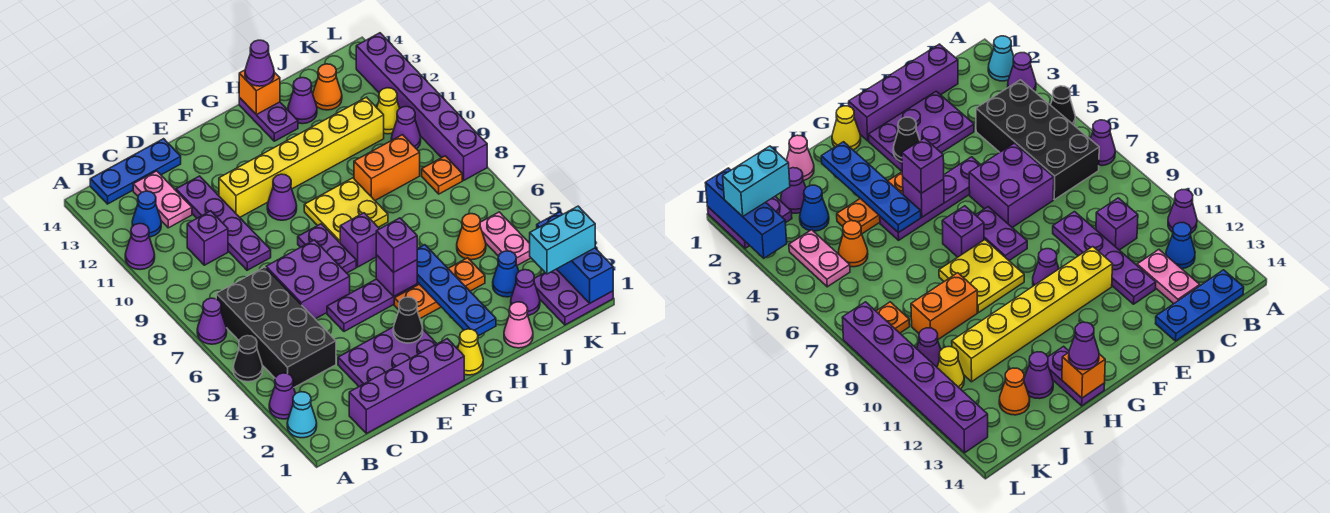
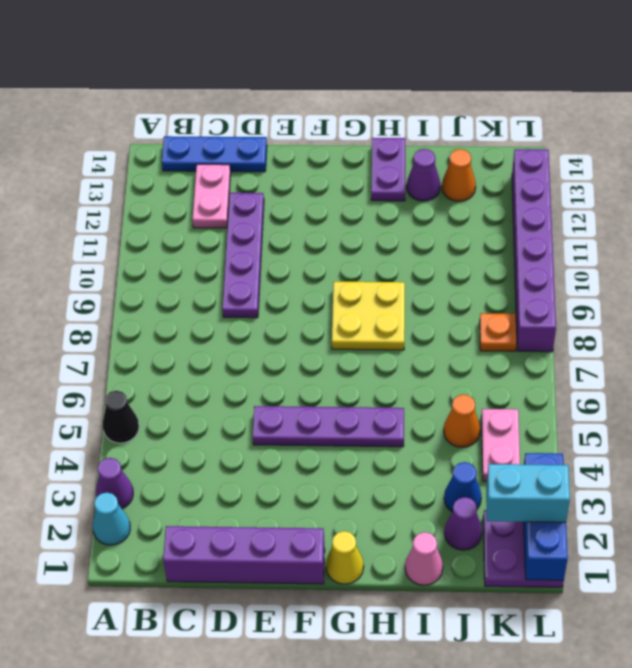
none -> purple cone A7 level 1
none -> purple cone A11 level 1
none -> black brick B4:C7 level 1
none -> blue cone B12 level 1

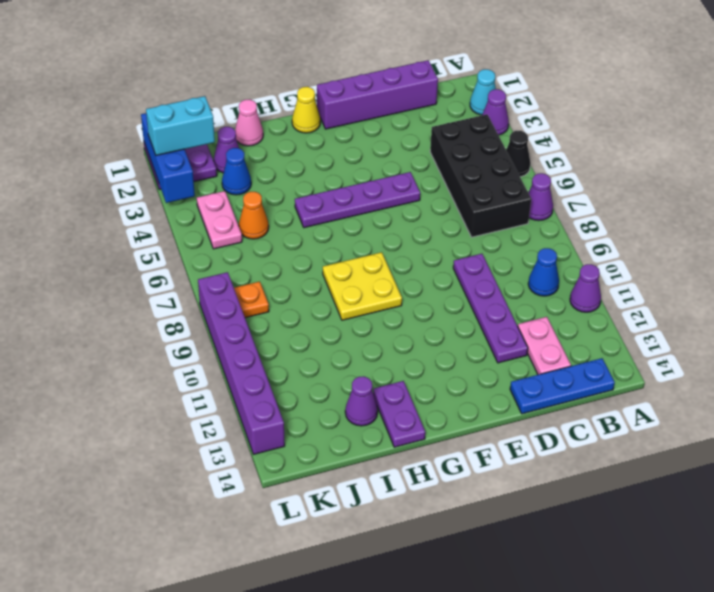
blue cone B10 level 1 -> blue cone B12 level 1
none -> purple brick C10 level 1
none -> purple plate D2:F3 level 1
none -> purple brick D6:E7 level 1
none -> yellow brick E11:J11 level 1

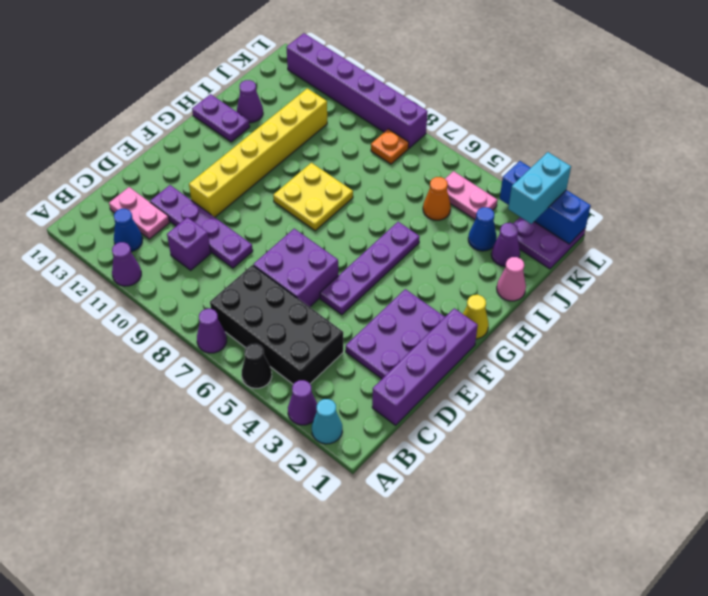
none -> blue plate B14:D14 level 1
none -> purple plate F7:F8 level 1
none -> purple cone F10 level 1
none -> orange plate G4:I4 level 1

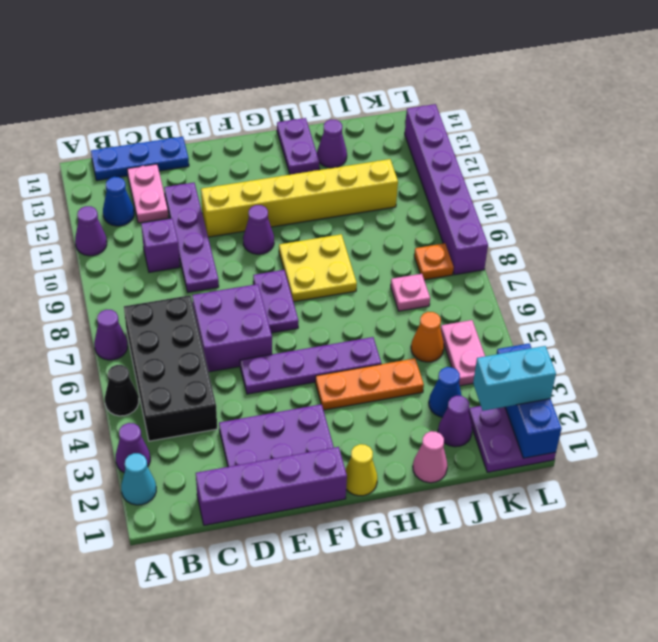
pink plate J7 level 1 -> none
none -> purple brick G7 level 1
none -> orange brick I9:J9 level 1
none -> orange cone J13 level 1
none -> purple cone K10 level 1

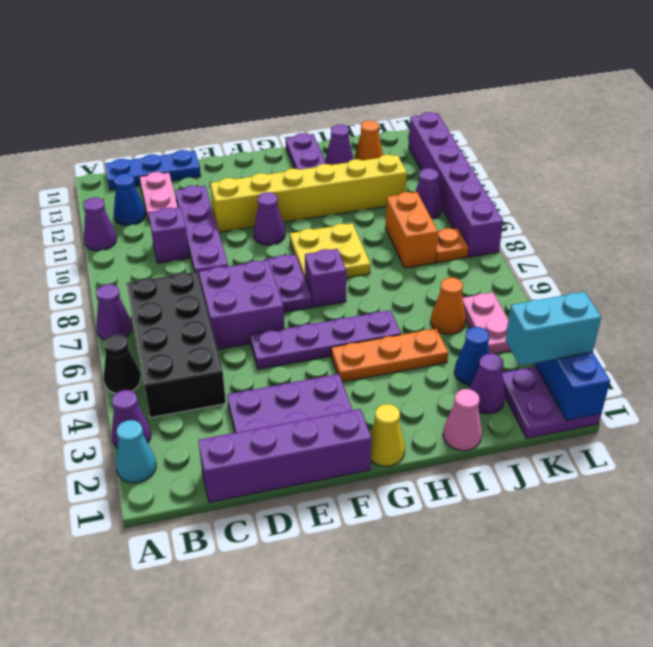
orange brick J8:J9 level 1 -> orange brick I9:J9 level 1
none -> yellow cone K11 level 1
none -> black cone F3 level 2
none -> purple brick G5 level 2
none -> blue plate H2:H5 level 2

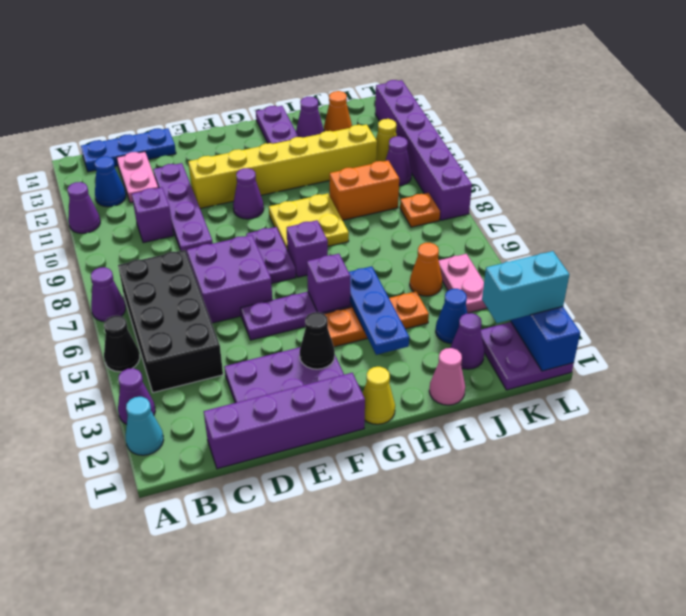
blue plate H3:H5 level 2 -> blue plate H2:H5 level 2
none -> orange brick H14 level 2
none -> purple brick G5 level 3
none -> purple cone H14 level 3

